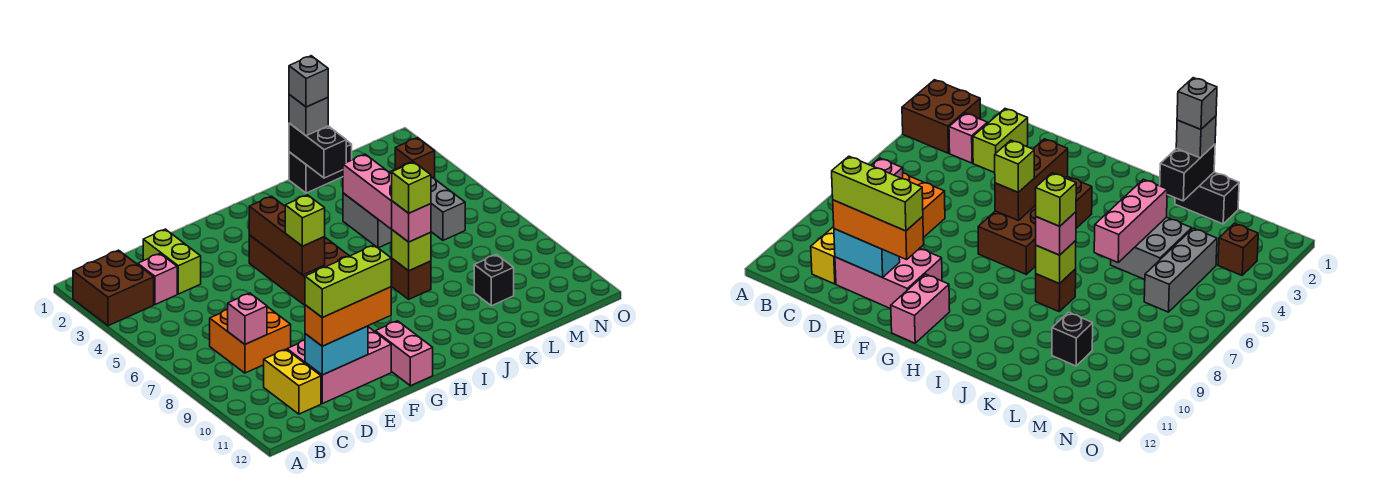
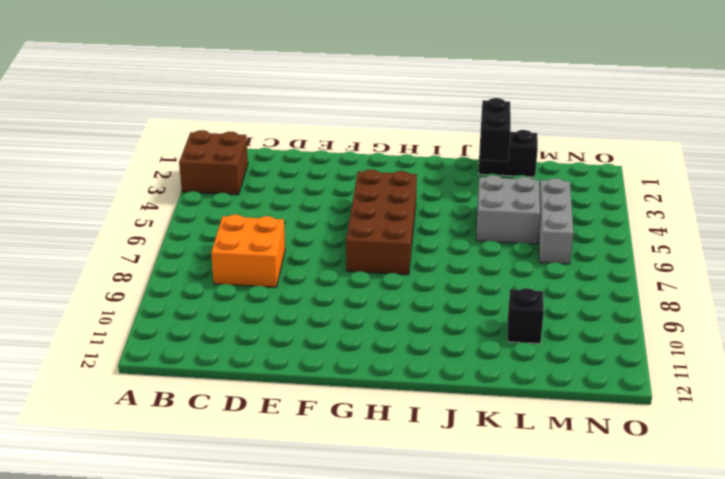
none -> pink brick C3 level 1
none -> yellow brick C10:C11 level 1
none -> lime brick D2:D3 level 1

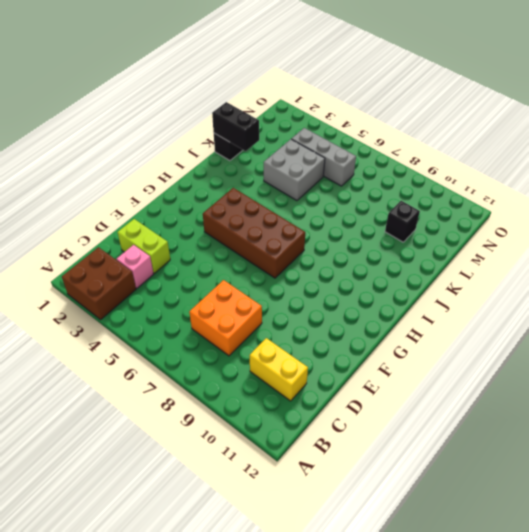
none -> pink brick D10:F11 level 1
none -> pink brick G11:G12 level 1
none -> brown brick J8 level 1

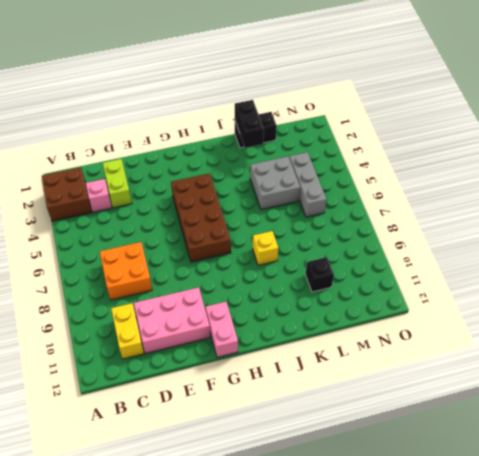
yellow brick J8 level 1 -> brown brick J8 level 1
none -> brown brick N3 level 1
none -> pink brick C8 level 2
none -> cyan brick D11:E11 level 2

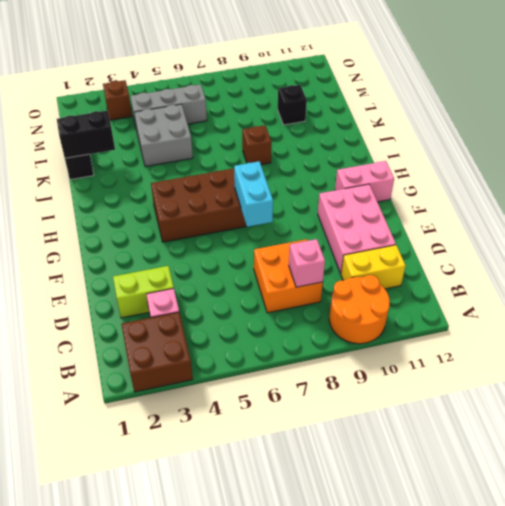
orange round brick A9:B10 level 1 -> none
cyan brick F7:G7 level 2 -> cyan brick D11:E11 level 2
none -> brown brick G4:G6 level 2
none -> lime brick J8 level 2
none -> pink brick K4:K6 level 2

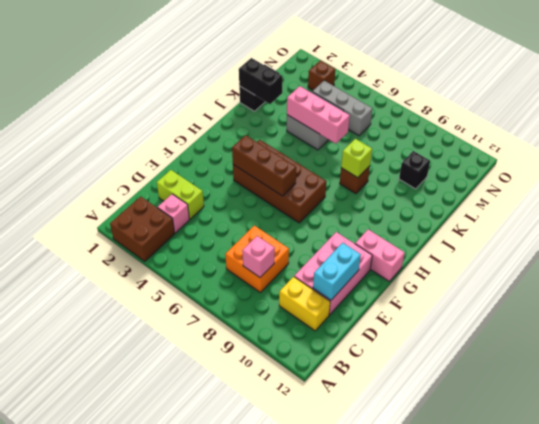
none -> orange brick D11:F11 level 3
none -> lime brick G6 level 3
none -> pink brick J8 level 3

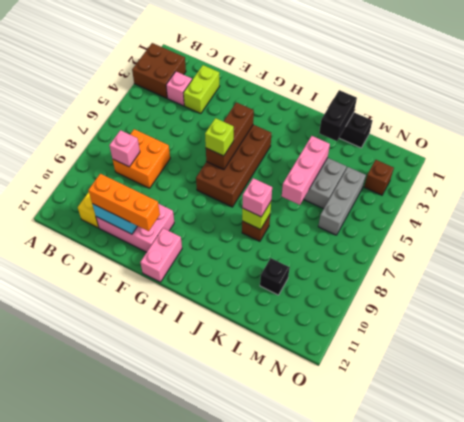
none -> grey brick K1 level 3
none -> lime brick D11:F11 level 4
none -> lime brick J8 level 4

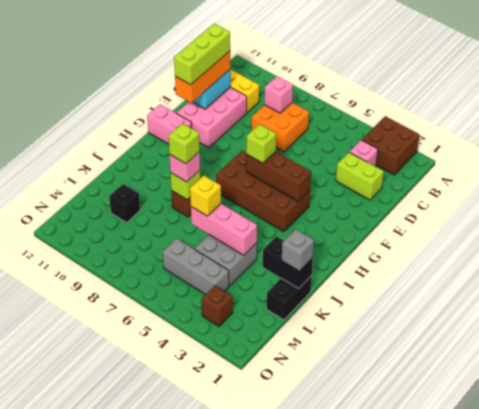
yellow brick K6 level 3 -> none
none -> grey brick K1 level 4

